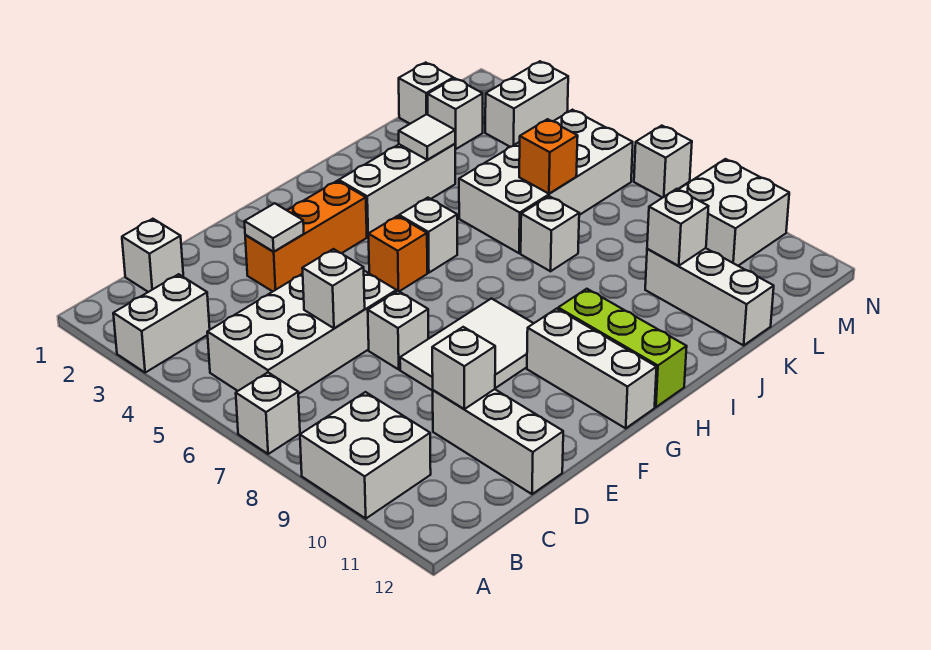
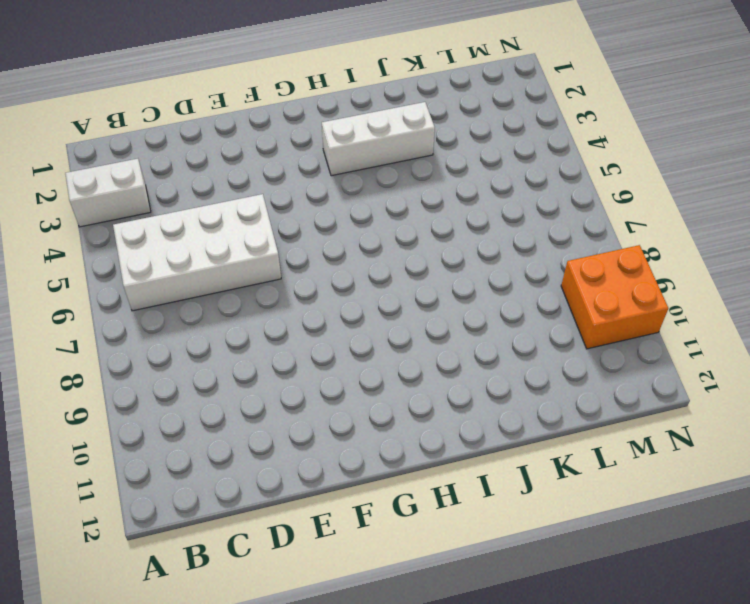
orange brick M9:N10 level 1 -> white brick M9:N10 level 1
none -> white brick A7 level 1
none -> white brick A9:B10 level 1
none -> white brick C1 level 1

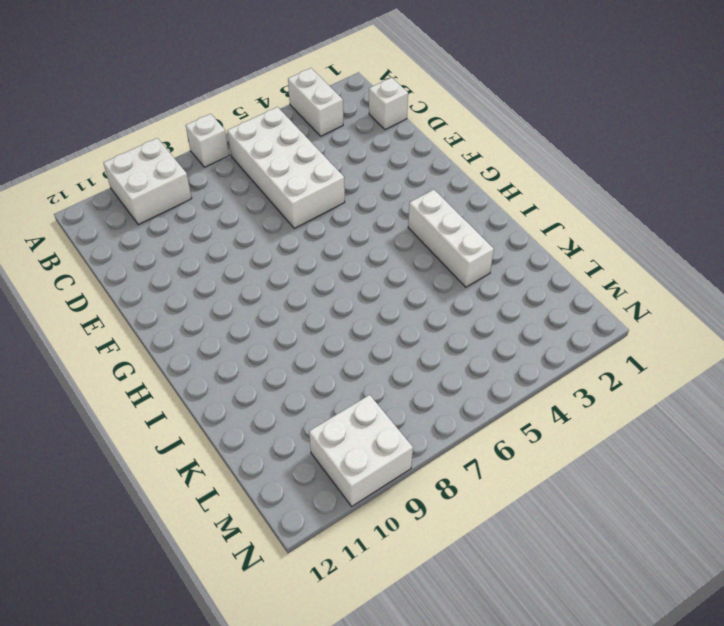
none -> white brick D10:D12 level 1
none -> orange brick E3:G3 level 1
none -> white brick E7 level 1

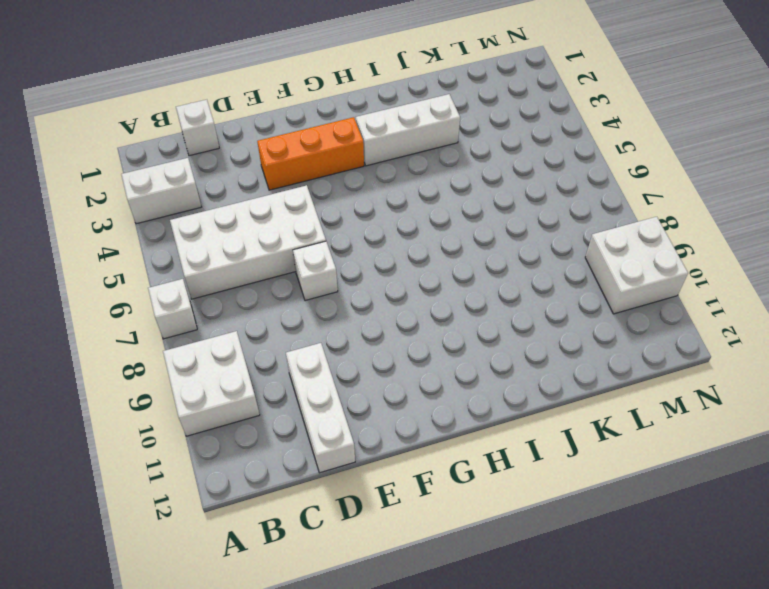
none -> white tile E8:G9 level 1
none -> orange brick G5 level 1
none -> white brick G10:G12 level 1

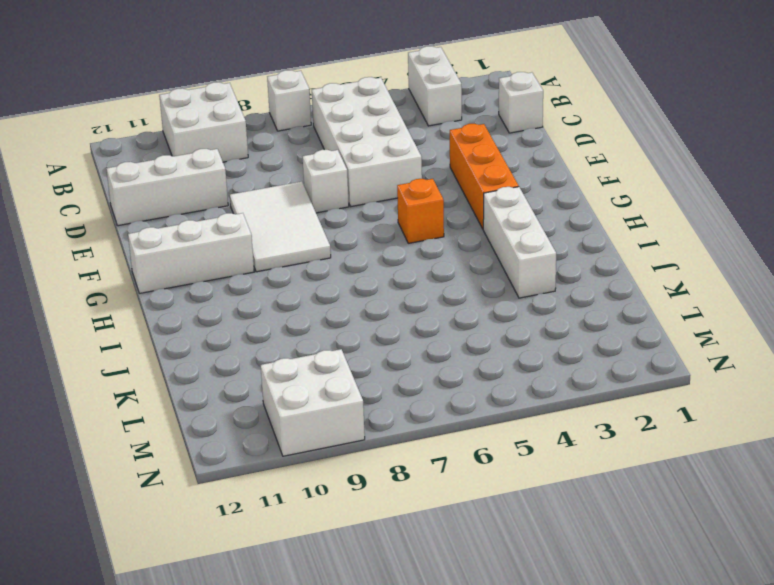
none -> white brick H5 level 1
none -> lime brick H10:H12 level 1
none -> white brick J5:M6 level 1

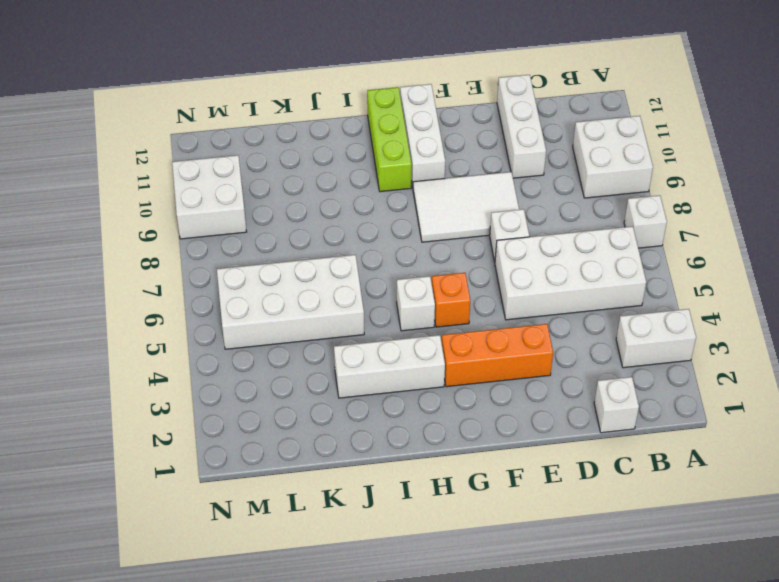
none -> white brick J7 level 1
none -> white brick K10:K12 level 1
none -> white brick L1 level 1

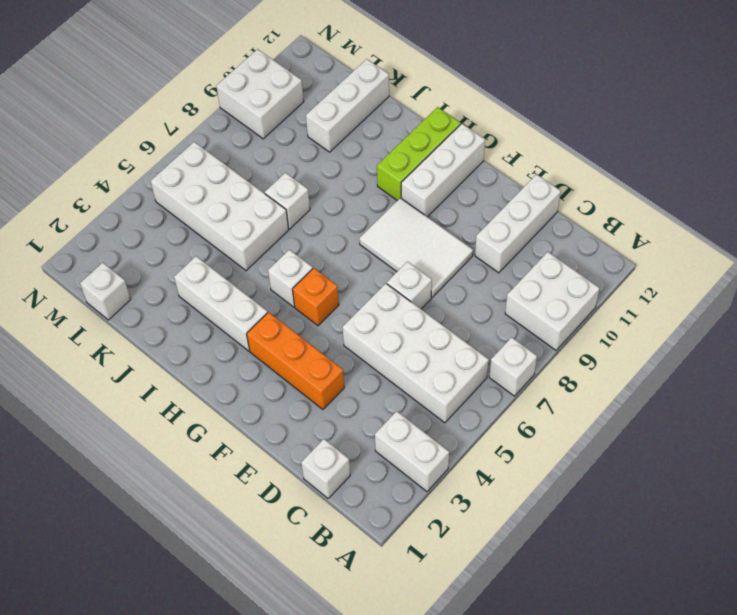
none -> white brick L2 level 1
none -> white brick M3:N3 level 1
none -> white brick N7 level 1

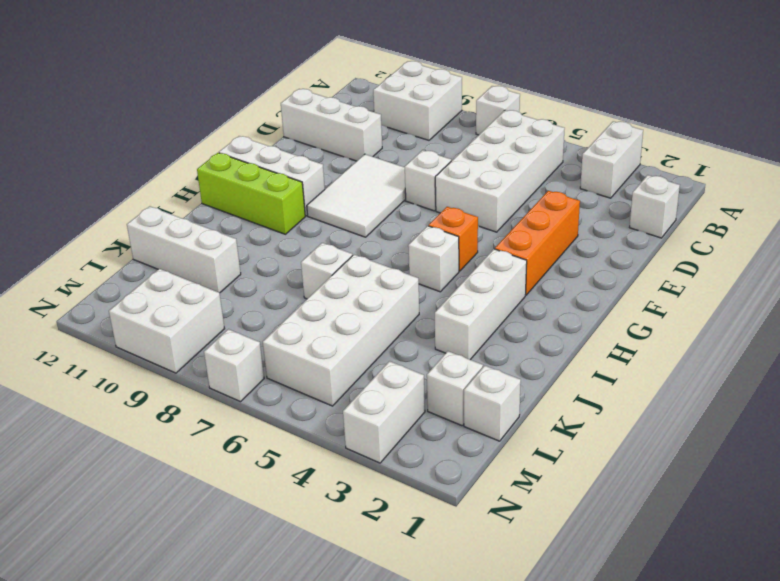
none -> white brick D6 level 2
none -> white brick D10 level 2
none -> white tile E3 level 2

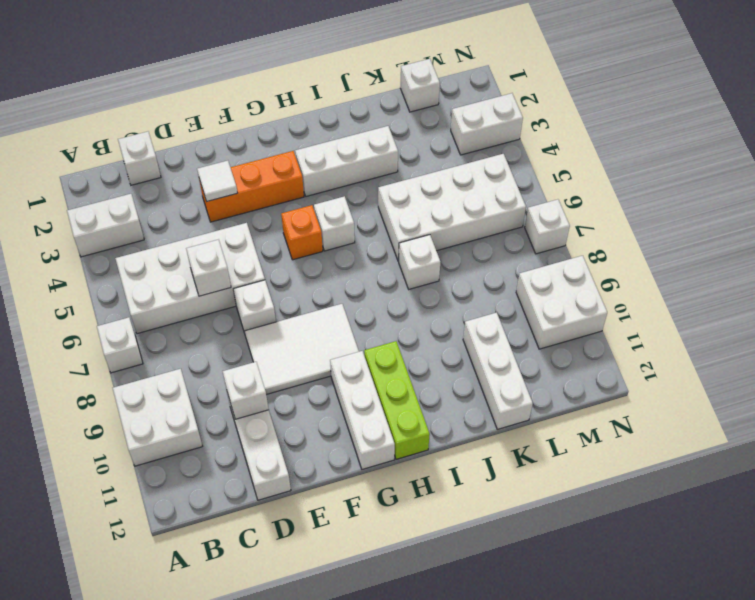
none -> white brick L2 level 1
none -> white tile J3 level 2
none -> orange brick K6 level 2

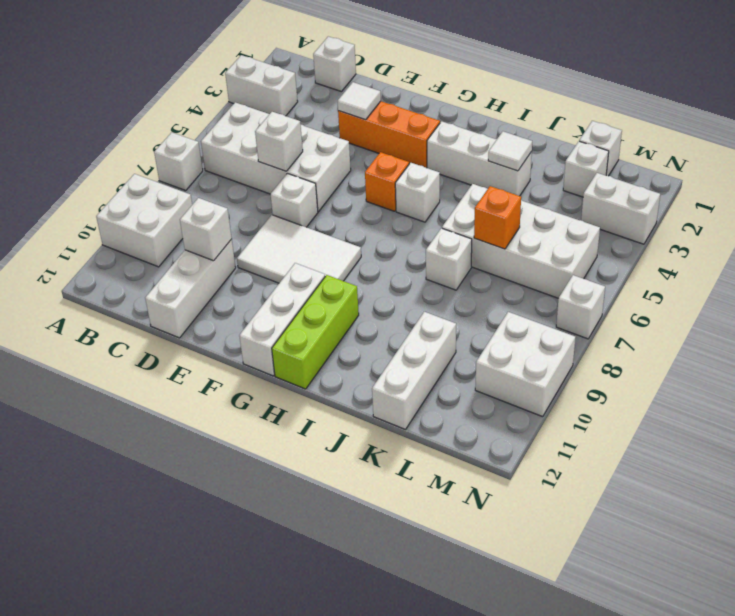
none -> white brick K10 level 2

